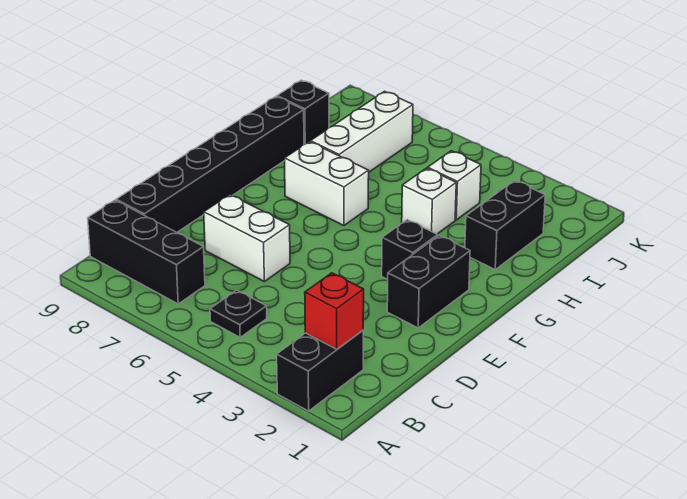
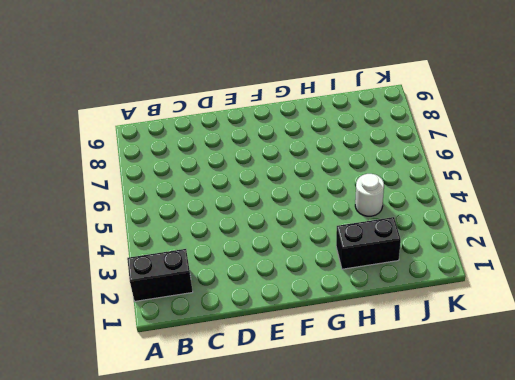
white round brick I4 level 1 -> white brick I4 level 1
none -> black plate B5 level 1
none -> black brick B7:B9 level 1
none -> black brick C9:H9 level 1

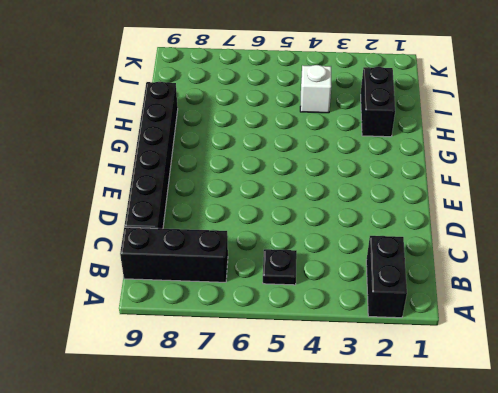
none -> white brick D6:D7 level 1
none -> black brick E2:F2 level 1
none -> black brick F3 level 1

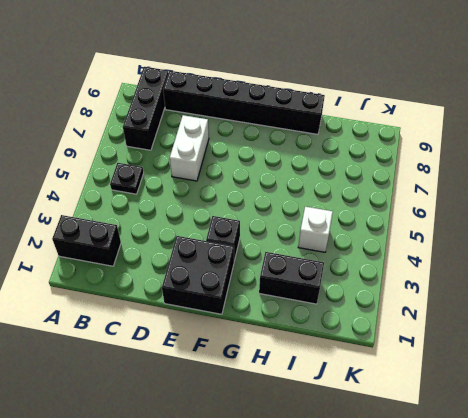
black brick E1:F2 level 1 -> black brick E2:F2 level 1
none -> white brick G6:G7 level 1
none -> white brick H4 level 1
none -> white brick H7:J7 level 1

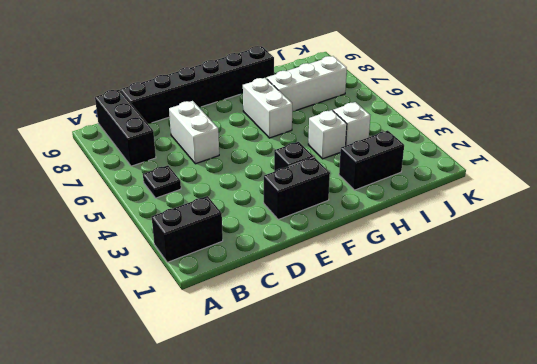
none -> black brick I9 level 1
none -> red brick B2 level 2

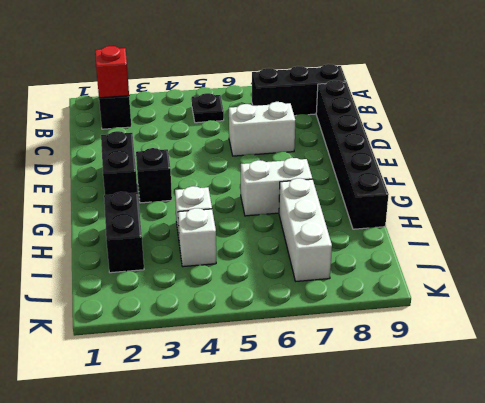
none -> black brick I9 level 1

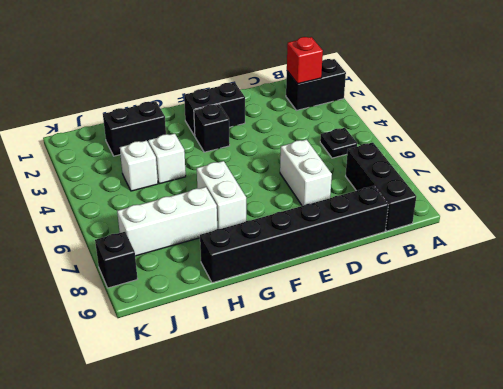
black brick K8 level 1 -> black brick I9 level 1

